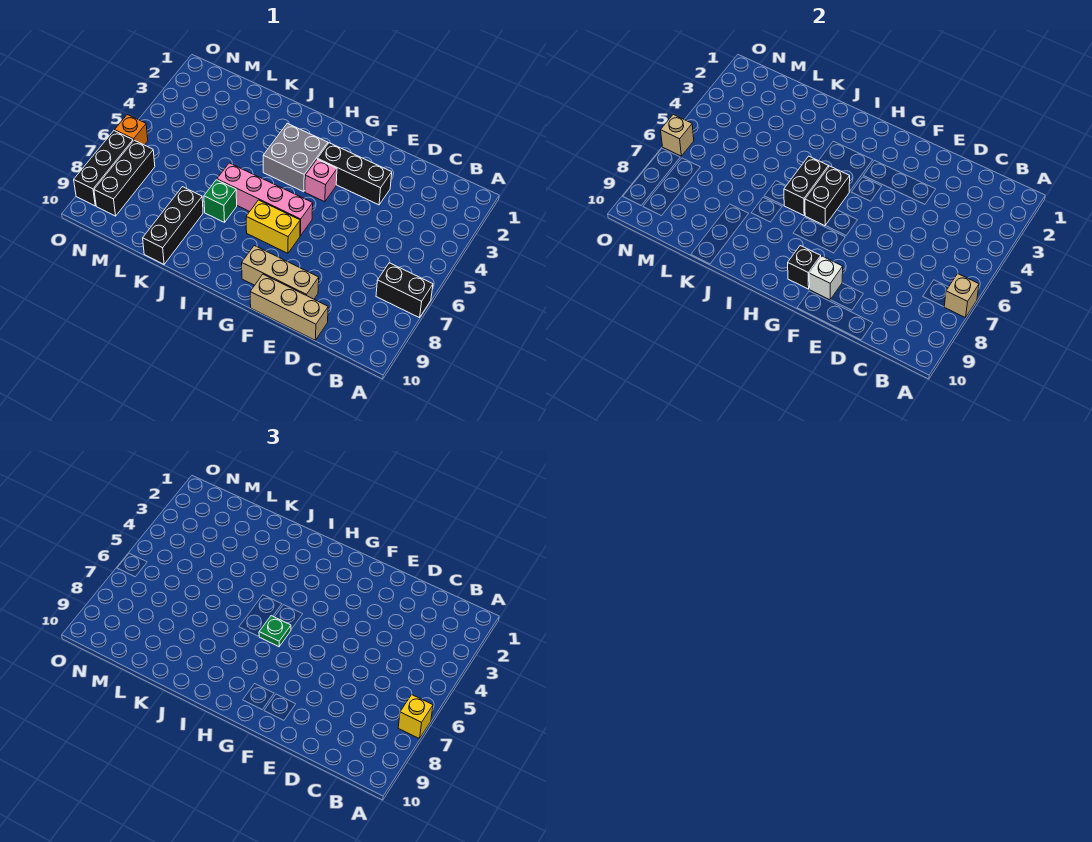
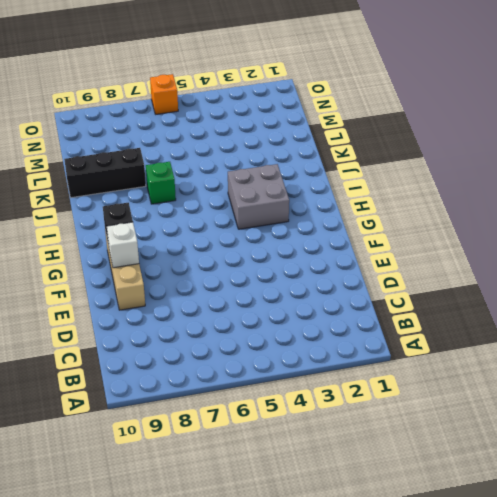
none -> black brick A7:B7 level 1
none -> tan brick D10:F10 level 1
none -> black brick E3:G3 level 1

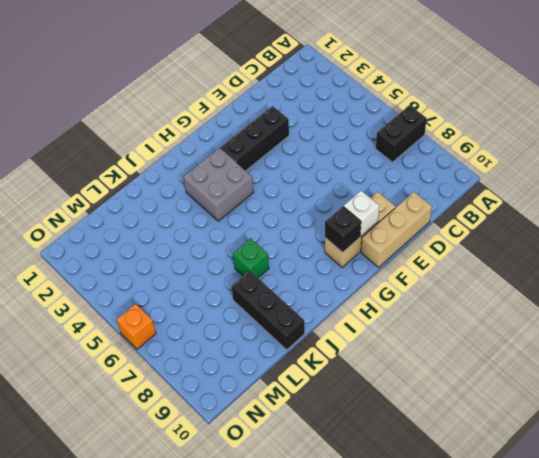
none -> pink brick G4 level 1
none -> pink brick G6:J6 level 1
none -> yellow brick G7:H7 level 1

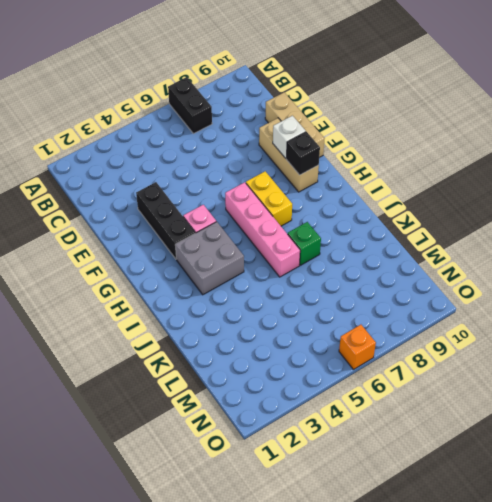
none -> black brick K8:K10 level 1
none -> black brick N7:N9 level 1
none -> black brick O7:O9 level 1

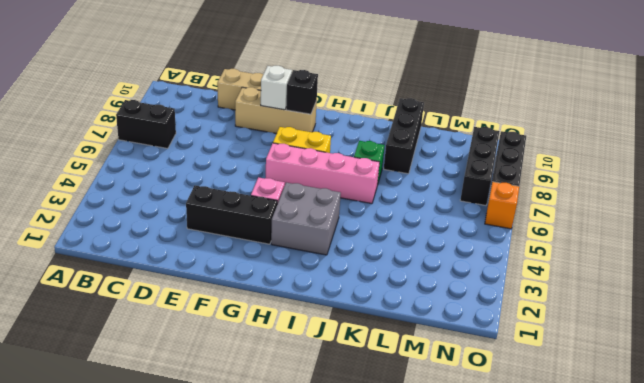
none -> tan brick A7 level 2
none -> black brick H5:H6 level 2
none -> black brick I5:I6 level 2

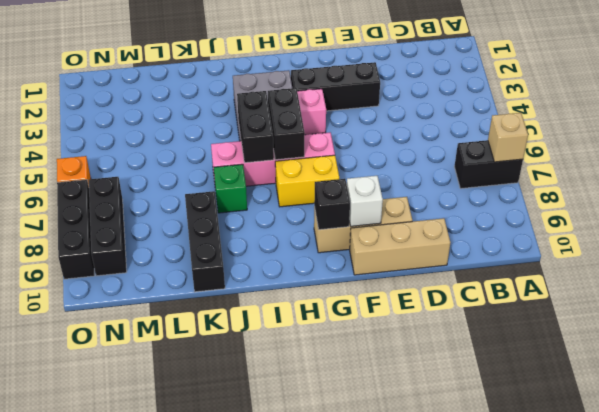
none -> tan brick O6 level 2
none -> yellow brick A7 level 3
none -> green plate H6 level 3

